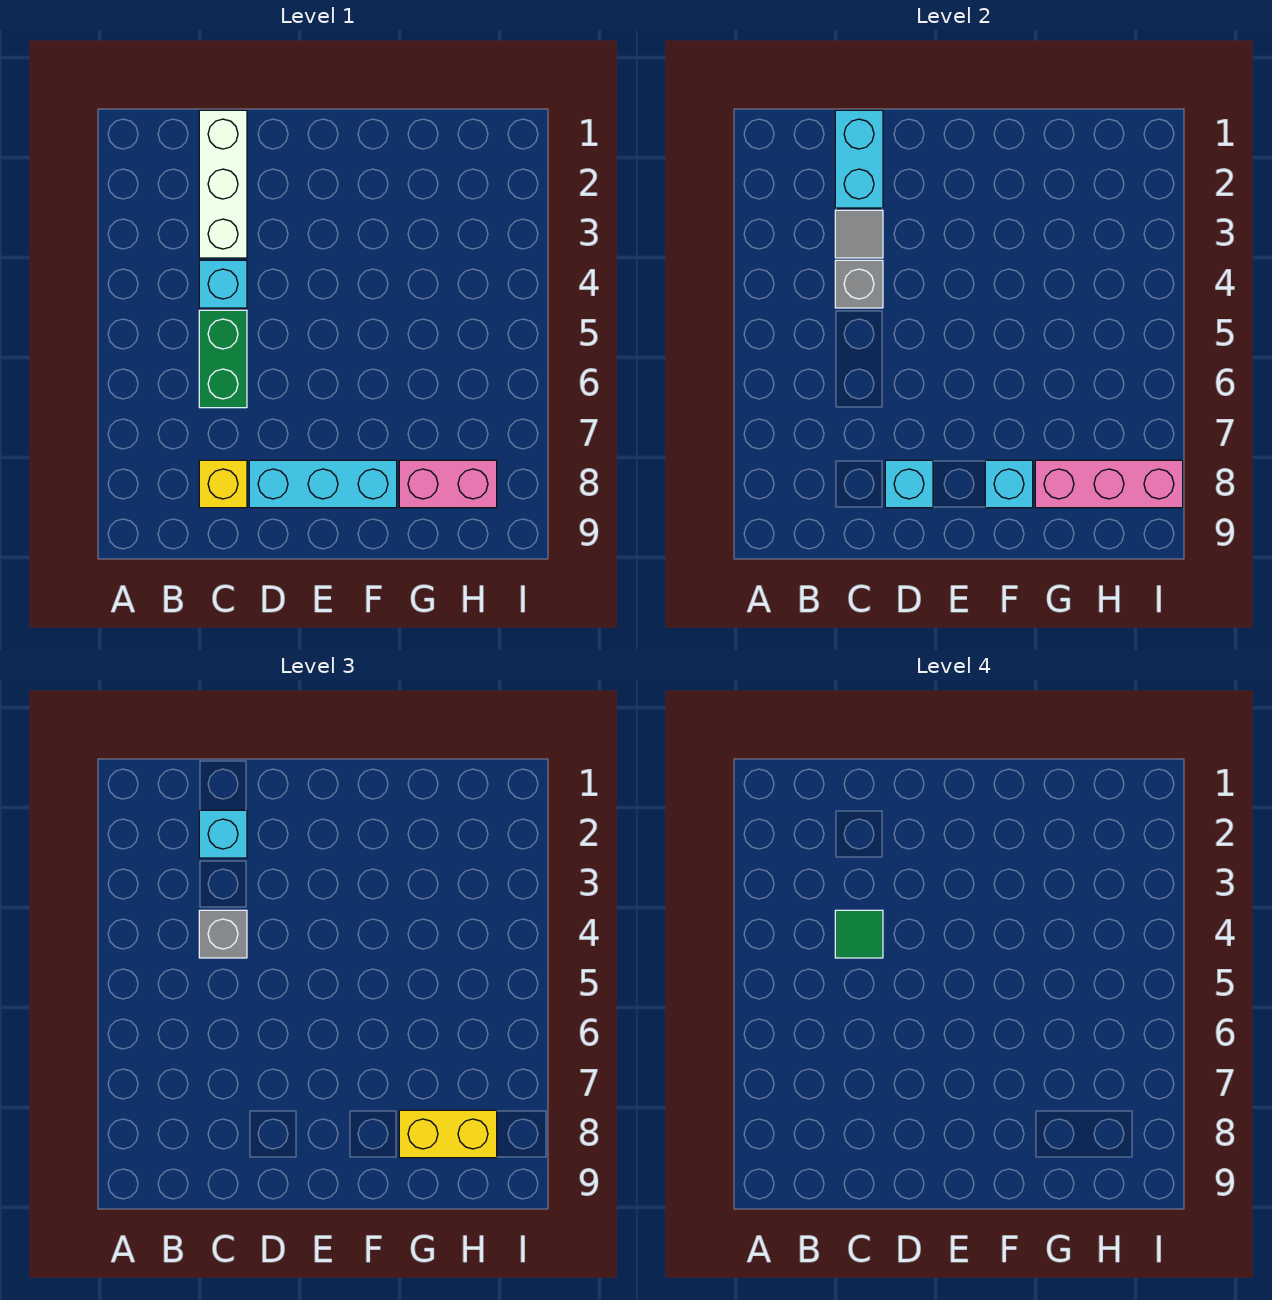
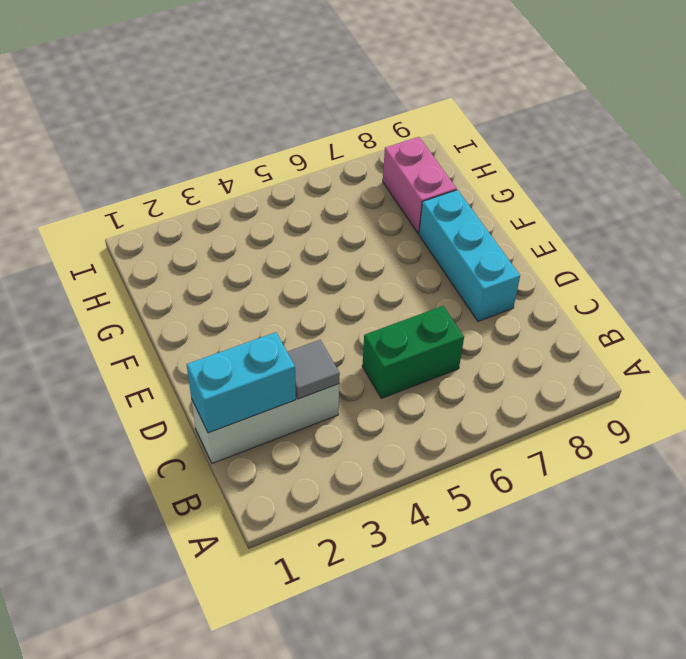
none -> cyan brick C4 level 1
none -> yellow brick C8 level 1
none -> grey brick C4 level 2

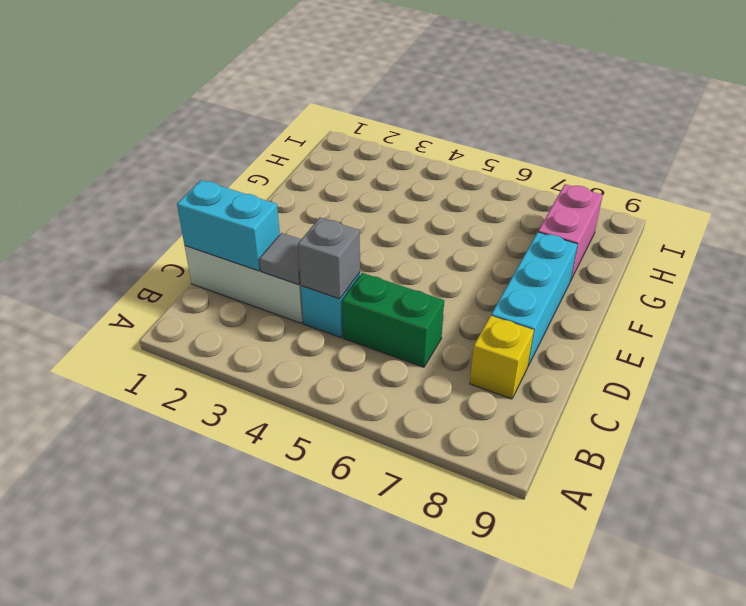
none -> cyan brick D8 level 2
none -> cyan brick F8 level 2
none -> pink brick G8:I8 level 2

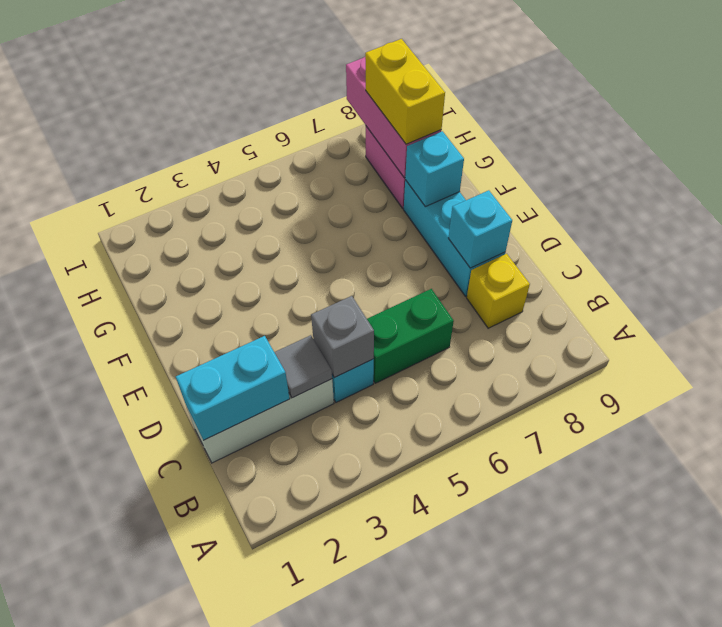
none -> cyan brick C2 level 3
none -> grey brick C4 level 3
none -> green tile C4 level 4

